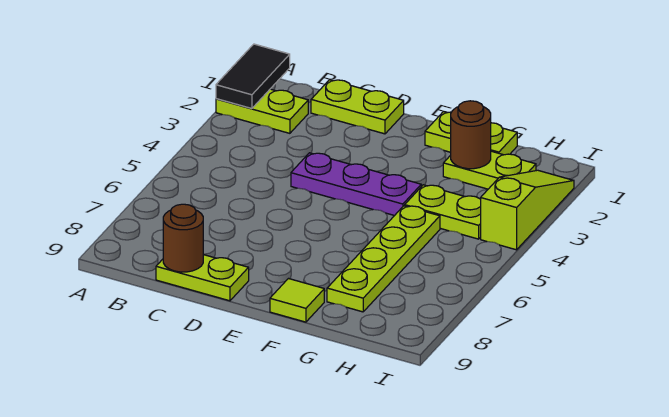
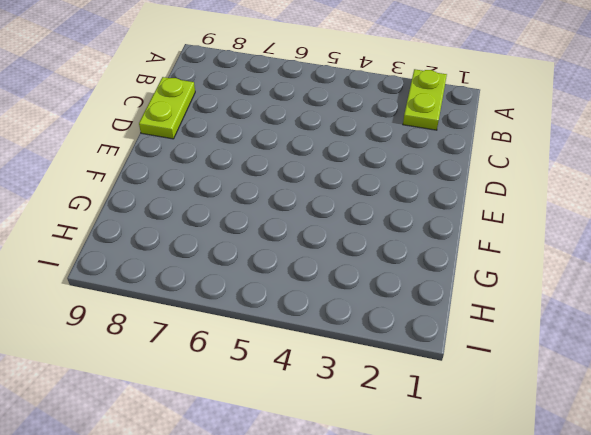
none -> lime plate C1:D1 level 1
none -> purple plate D4:F4 level 1
none -> lime plate F1:G1 level 1

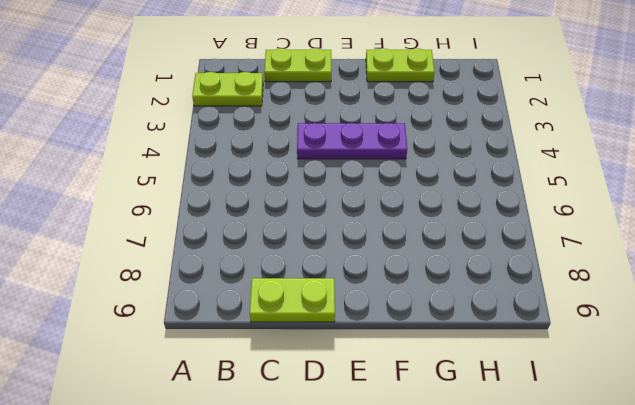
none -> lime tile F9 level 1
none -> lime plate G2:H2 level 1
none -> lime plate G4:H4 level 1

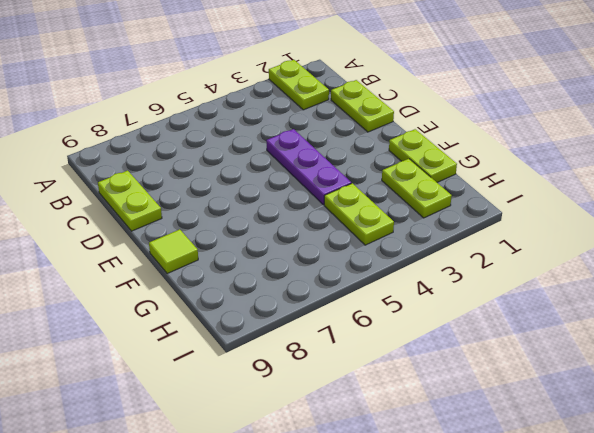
none -> lime plate G5:G8 level 1
none -> lime slope I2:I4 level 1 top 4
none -> black tile A1:A2 level 2

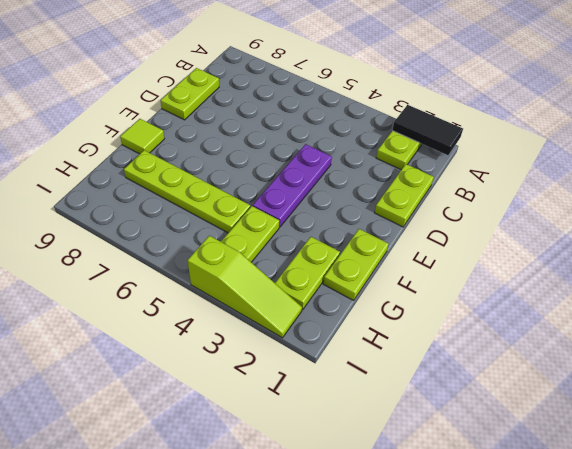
none -> brown round brick C9 level 2
none -> brown round brick G2 level 2

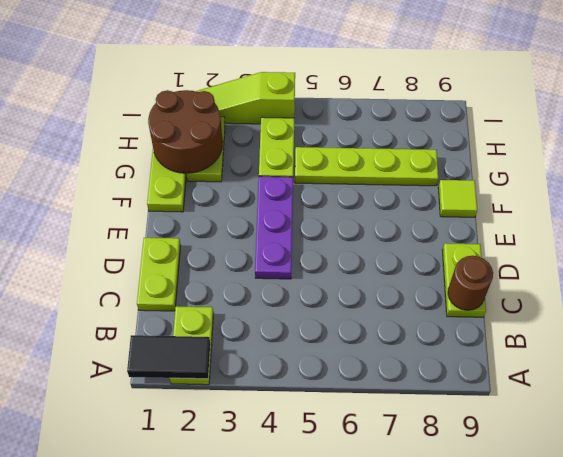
brown round brick G1:H2 level 2 -> brown round brick G2 level 2

